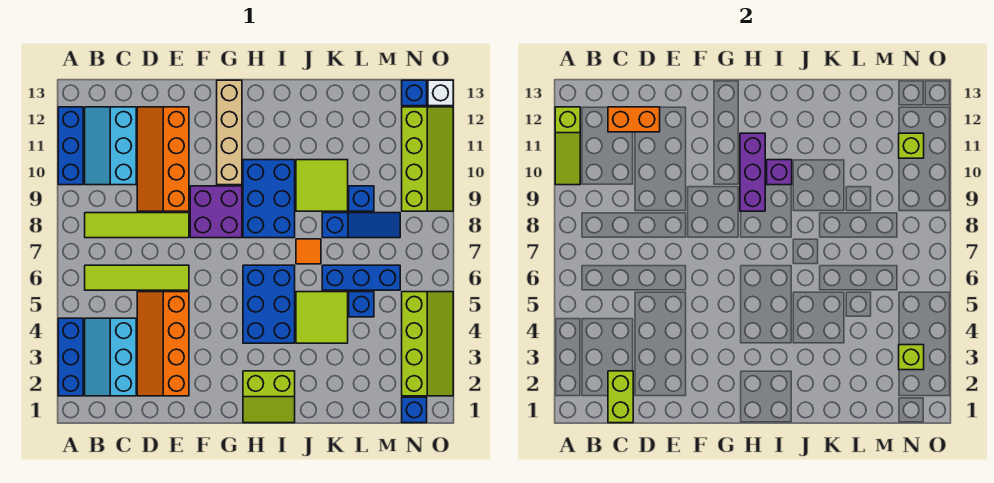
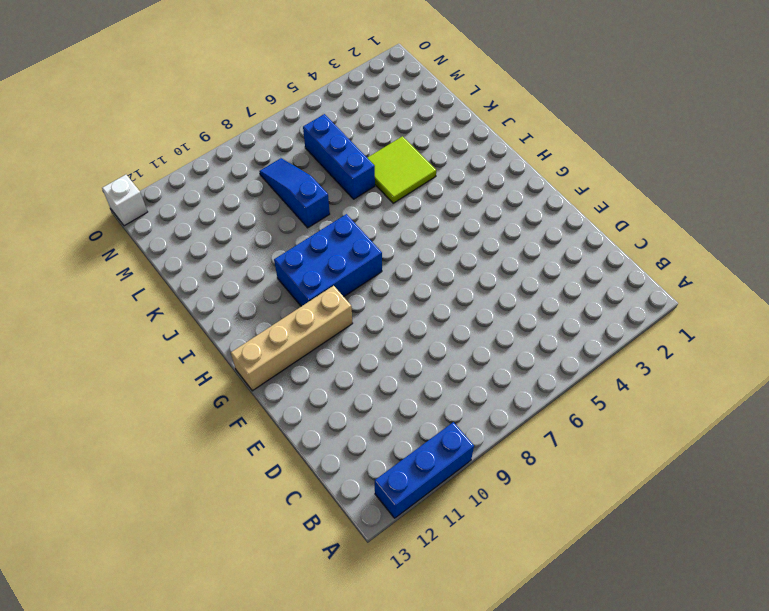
none -> blue brick A2:A4 level 1
none -> cyan slope B2:C4 level 1 top C
none -> lime tile B6:E6 level 1
none -> lime tile B8:E8 level 1

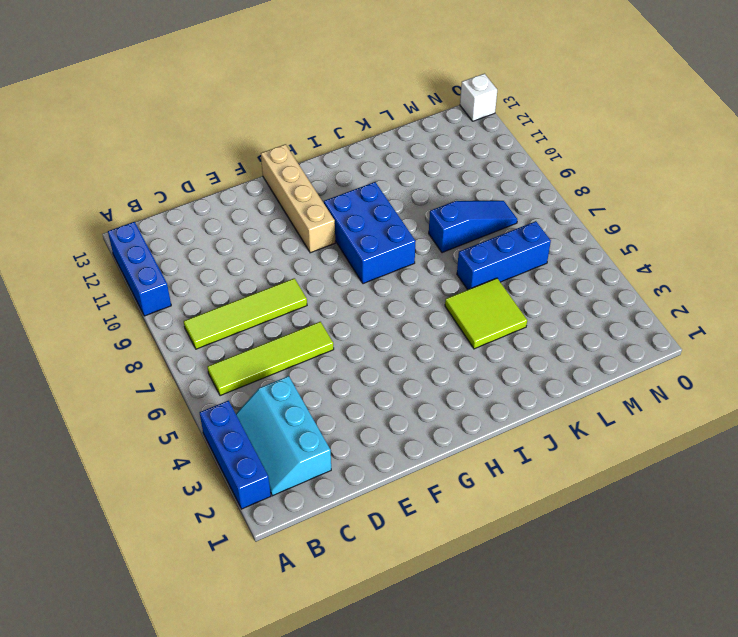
none -> cyan slope B10:C12 level 1 top C
none -> orange slope D2:E5 level 1 top E
none -> orange slope D9:E12 level 1 top E
none -> purple brick F8:G9 level 1

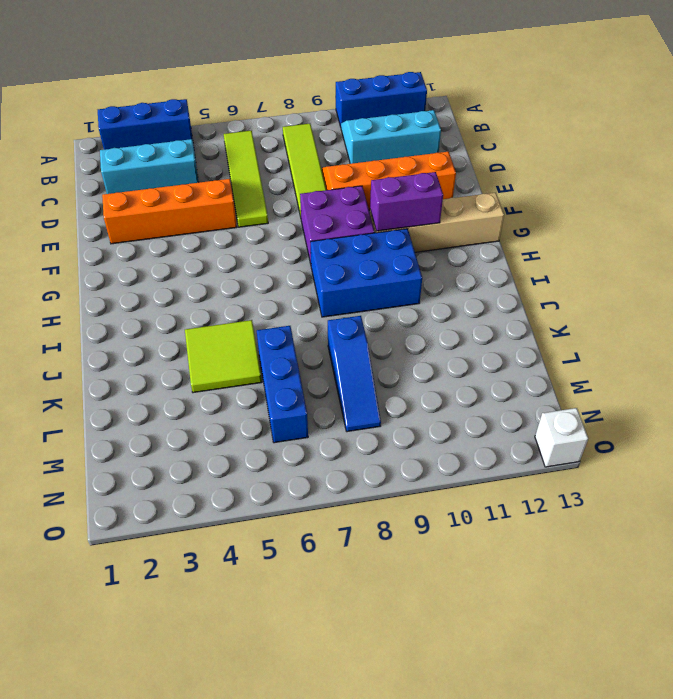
purple brick G10:G11 level 2 -> none
none -> lime slope H1:I2 level 1 top 2
none -> blue brick H4:I6 level 1
none -> orange tile J7 level 1
none -> lime tile J9:K10 level 1

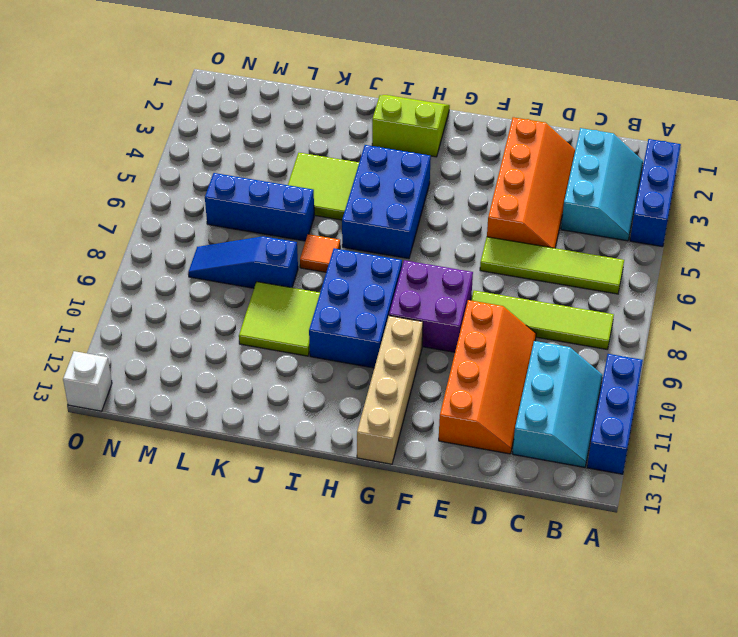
none -> blue brick L5 level 1
none -> blue brick L9 level 1
none -> blue brick N1 level 1
none -> lime slope N2:O5 level 1 top N

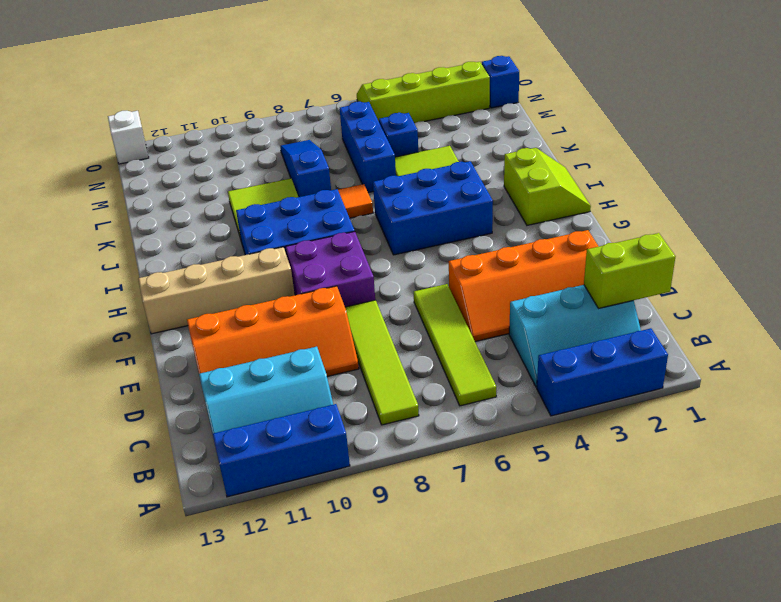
none -> blue brick L9 level 1
none -> lime slope N9:O12 level 1 top N
none -> blue brick N13 level 1
none -> lime slope A10:A12 level 2 top 12

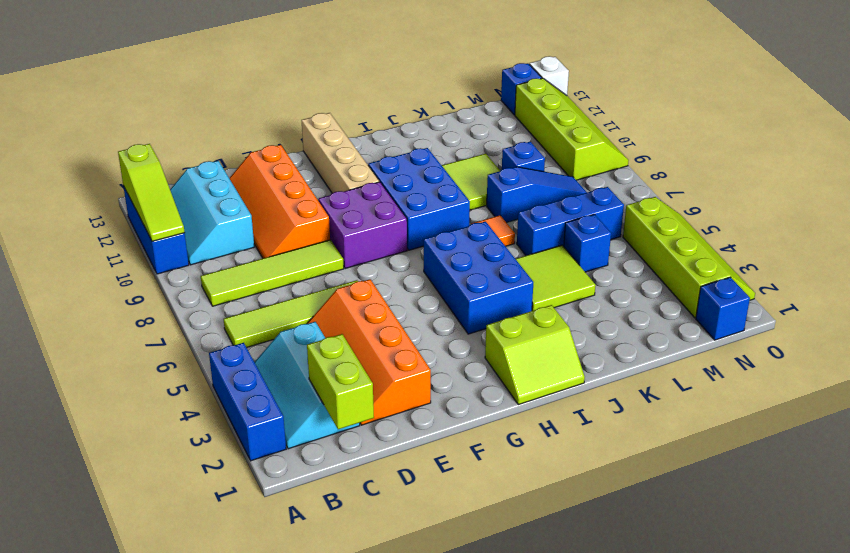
none -> orange brick C12:D12 level 2
none -> purple brick H9:H11 level 2
none -> purple brick I10 level 2
none -> lime brick N3 level 2

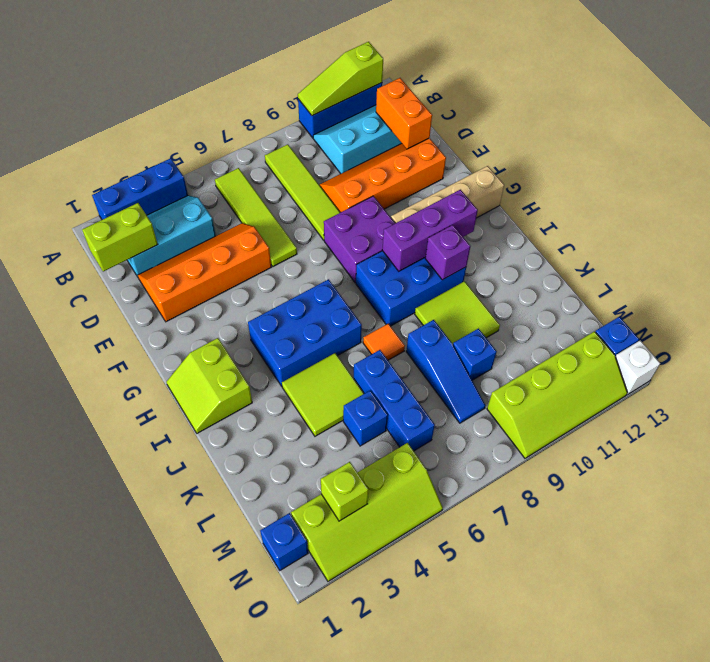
none -> lime brick N11 level 2

